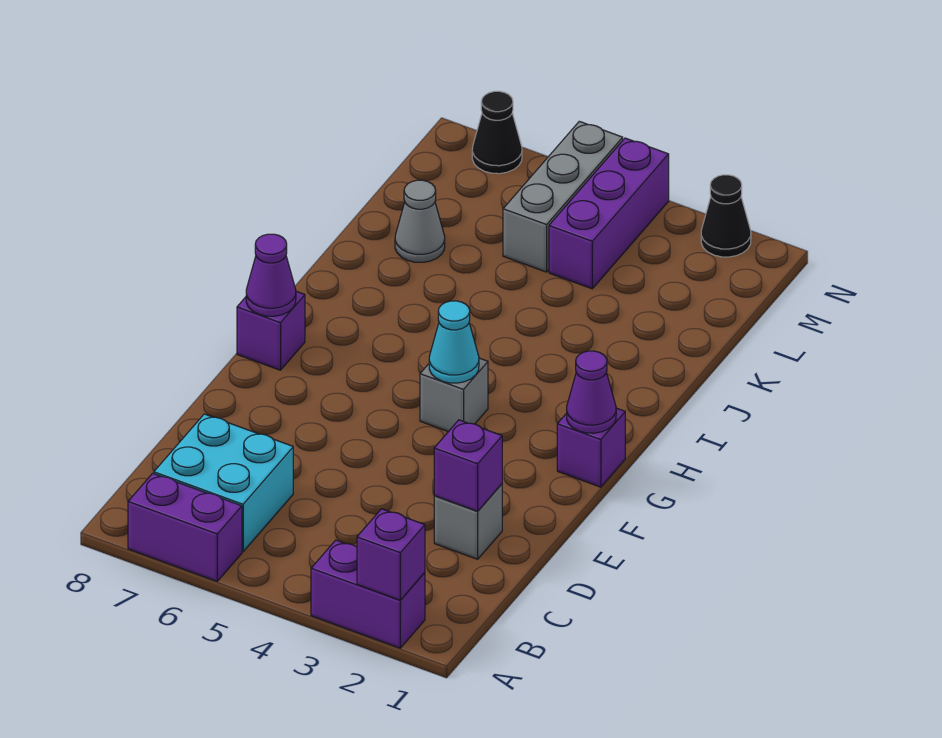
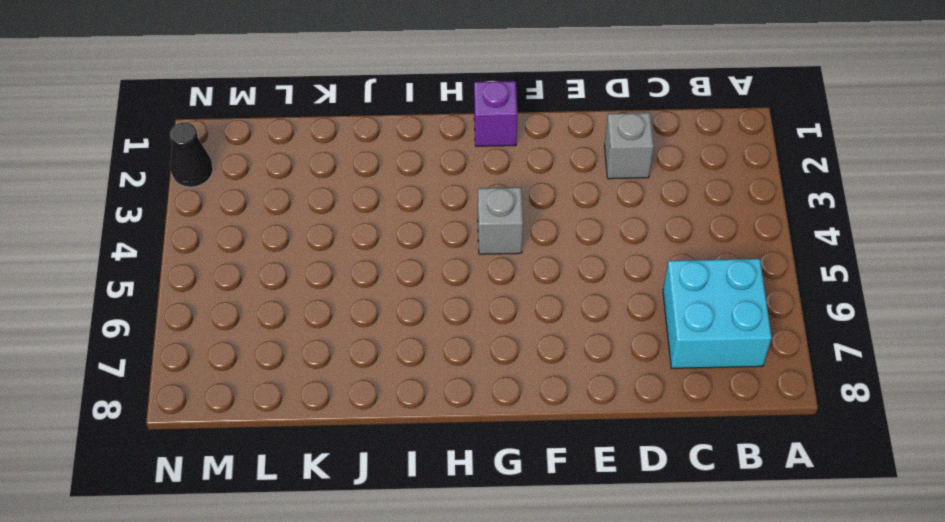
none -> purple brick A2:A3 level 1
none -> purple brick A6:A7 level 1
none -> purple brick G8 level 1

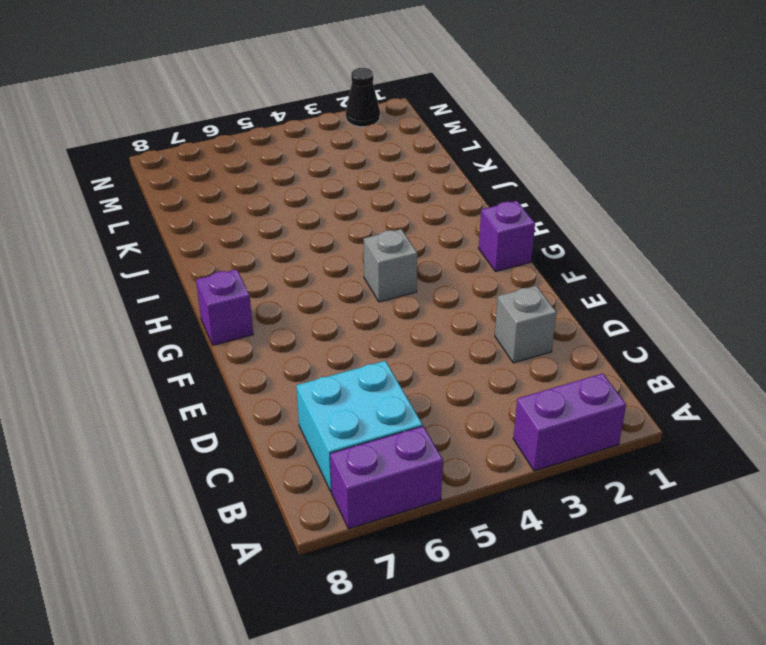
none -> grey cone K7 level 1
none -> purple brick L4:N4 level 1
none -> grey brick L5:N5 level 1

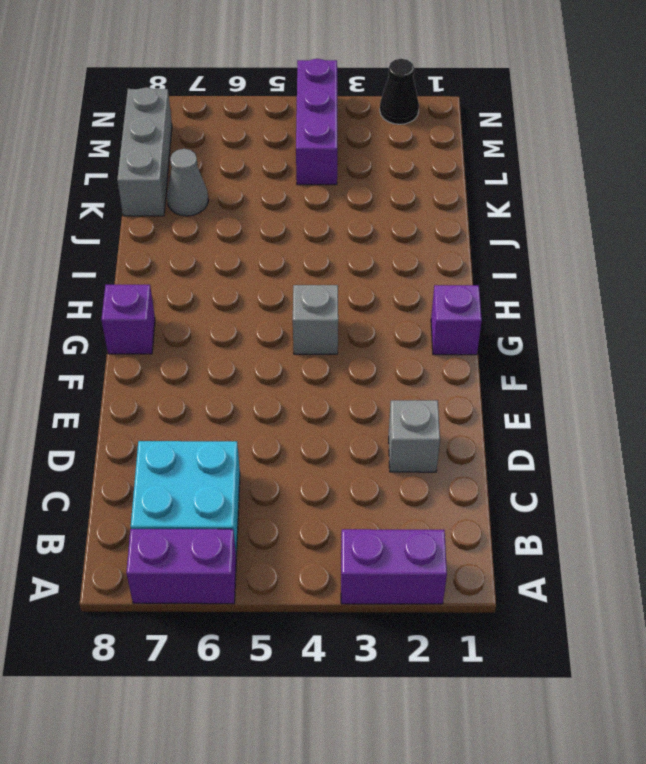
grey brick K8:M8 level 1 -> grey brick L5:N5 level 1
none -> black cone N7 level 1
none -> purple brick A2 level 2
none -> purple brick D2 level 2

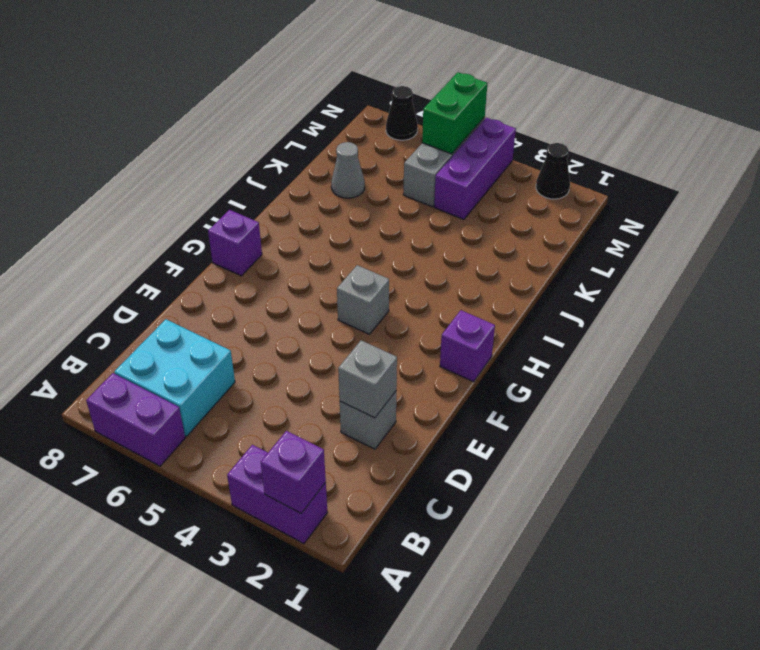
grey brick D2 level 2 -> purple brick D2 level 2
green brick M5:N5 level 2 -> none
none -> purple cone G1 level 2
none -> cyan cone G4 level 2
none -> purple cone G8 level 2

